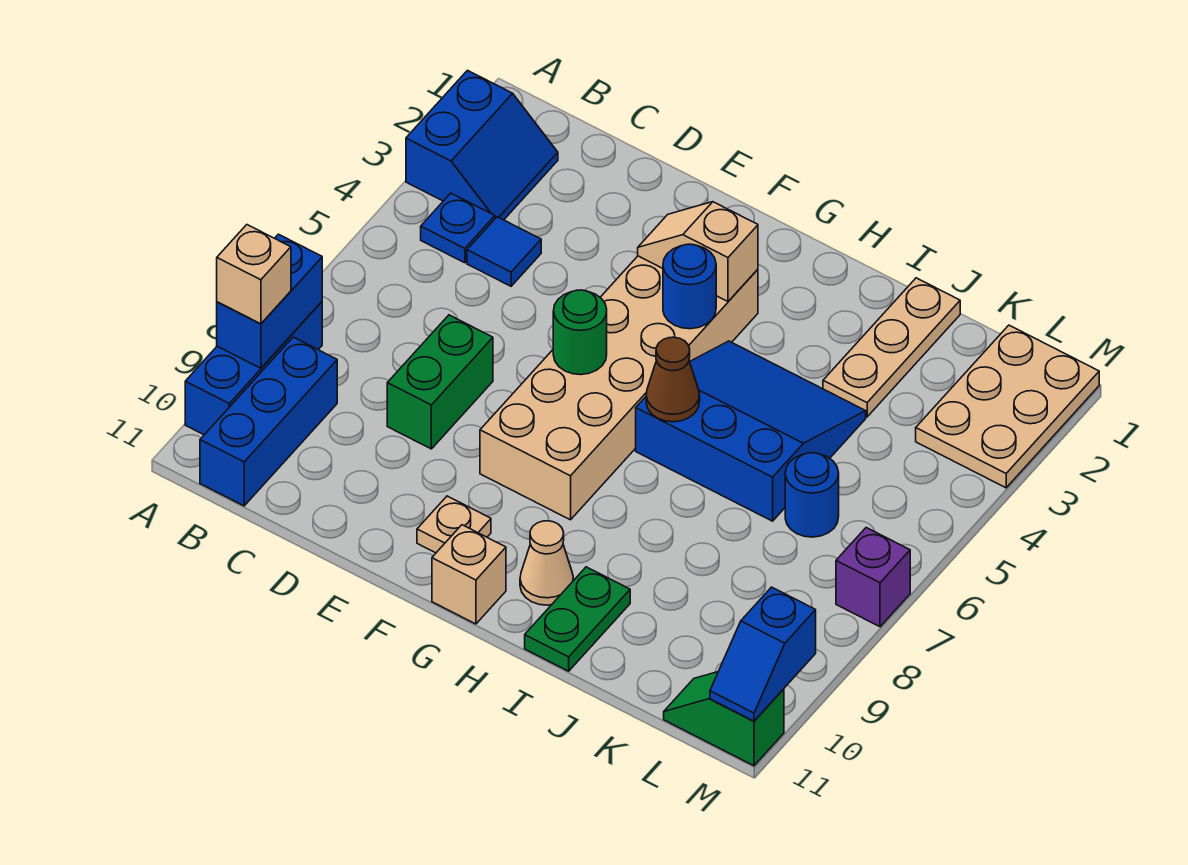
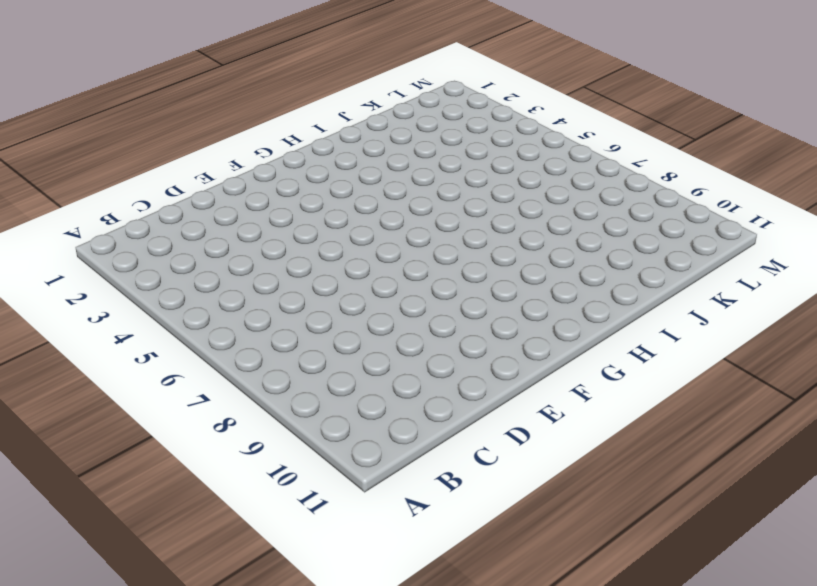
none -> blue slope A2:B3 level 1 top A
none -> blue brick A8:A10 level 1
none -> blue plate B4 level 1

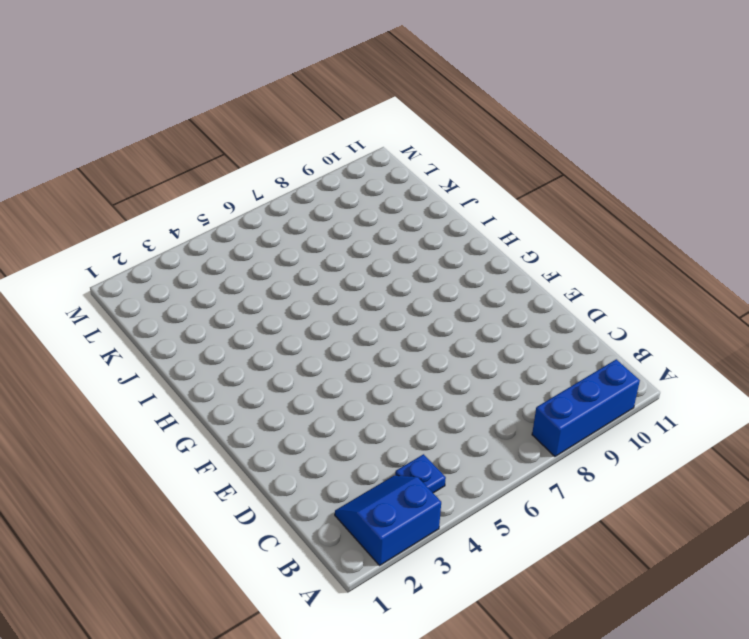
none -> blue brick B9:B11 level 1
none -> blue tile C4 level 1
none -> green brick D7:D8 level 1

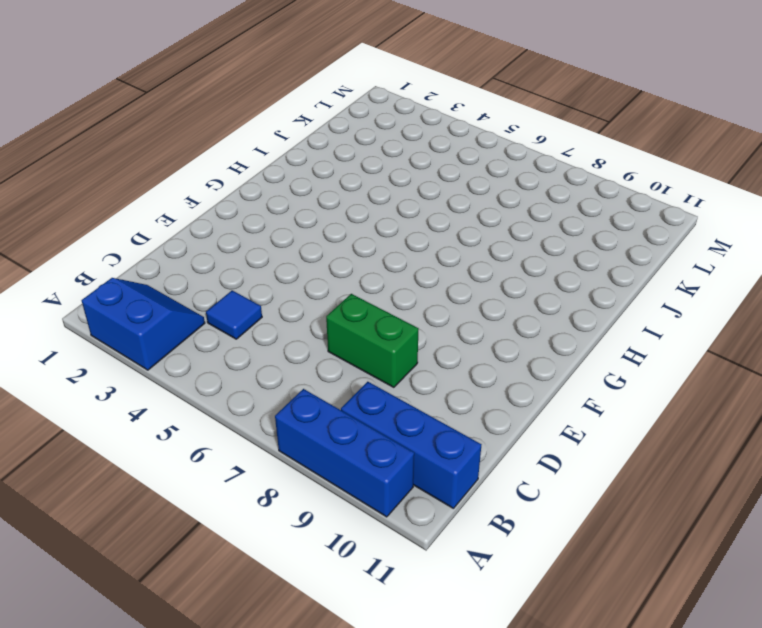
none -> blue plate B4 level 1
none -> tan brick F3:G8 level 1
none -> tan plate F10 level 1

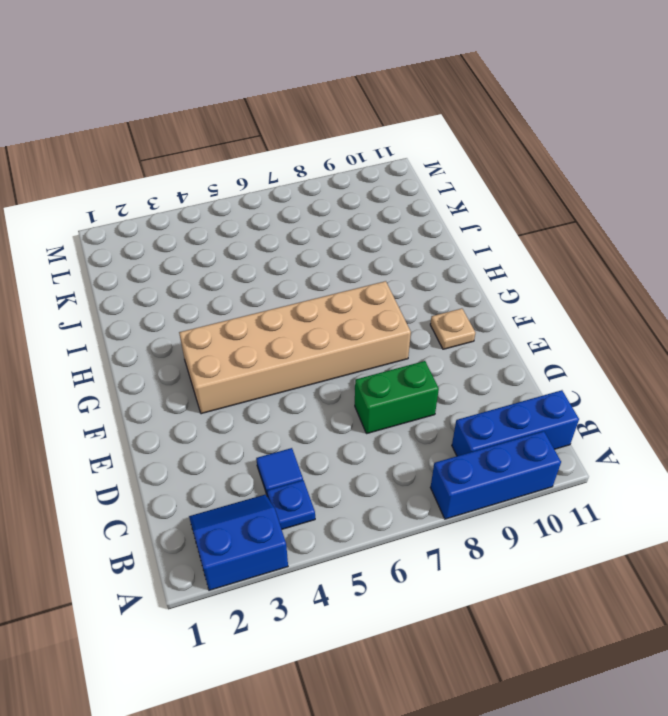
none -> tan brick G11 level 1
none -> blue slope H4:J6 level 1 top 6
none -> tan cone H10 level 1

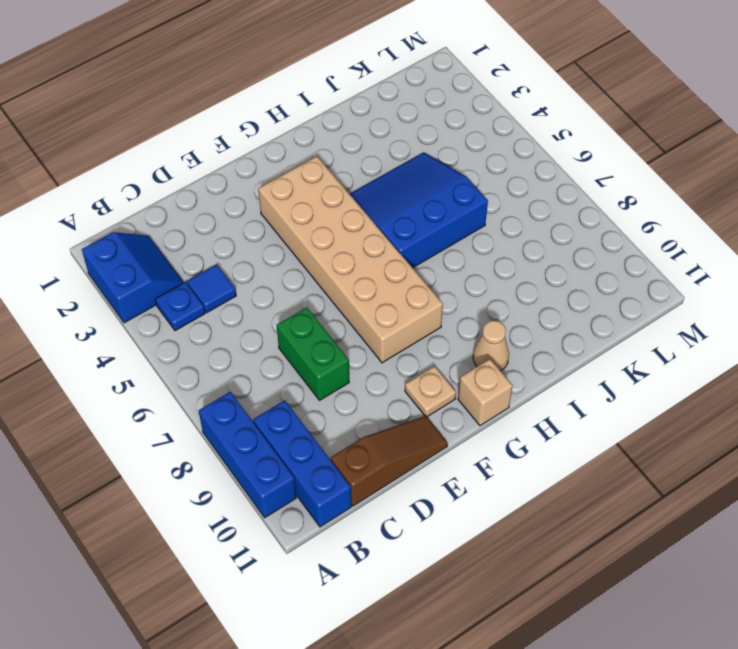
brown slope C11:E11 level 1 top C -> none
none -> green plate I10:I11 level 1
none -> tan plate J1:J3 level 1
none -> blue round brick K6 level 1

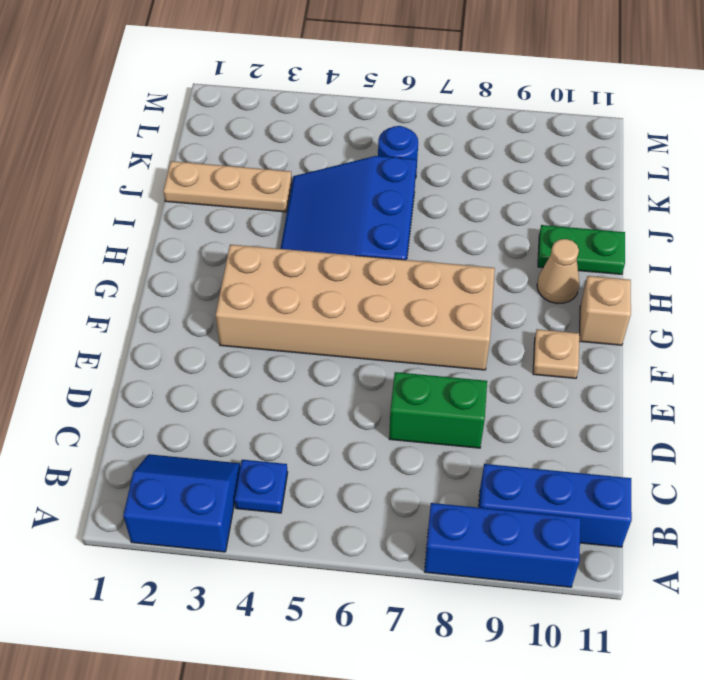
none -> blue tile C4 level 1
none -> tan plate L1:M3 level 1
none -> green slope L11:M11 level 1 top M

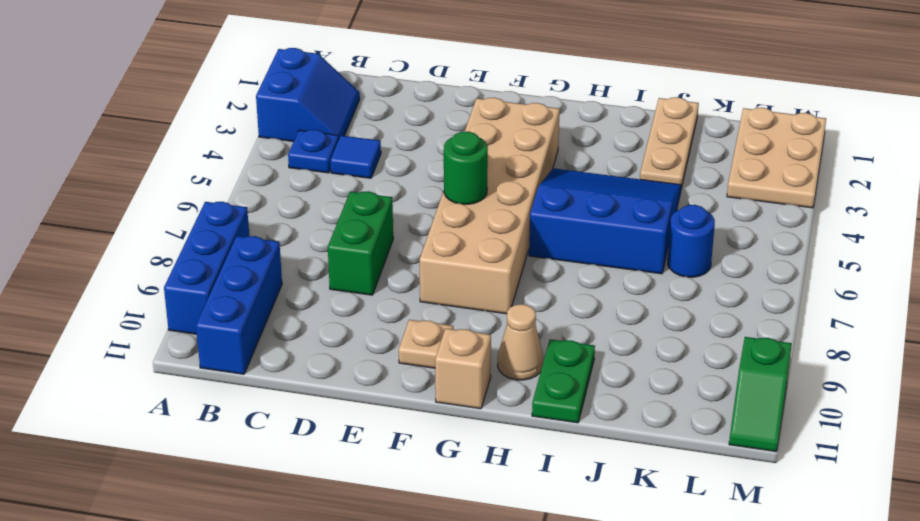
green slope M10:M11 level 1 top 10 -> green slope L11:M11 level 1 top M
none -> purple brick M7 level 1
none -> blue brick A8:A9 level 2
none -> tan slope F3:G3 level 2 top G

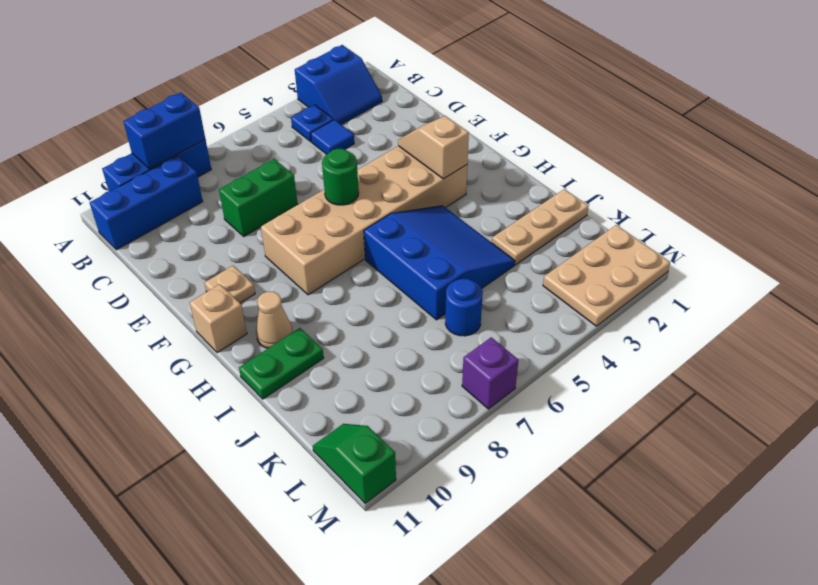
none -> blue round brick G4 level 2
none -> brown cone H6 level 2
none -> blue slope M10:M11 level 2 top 10

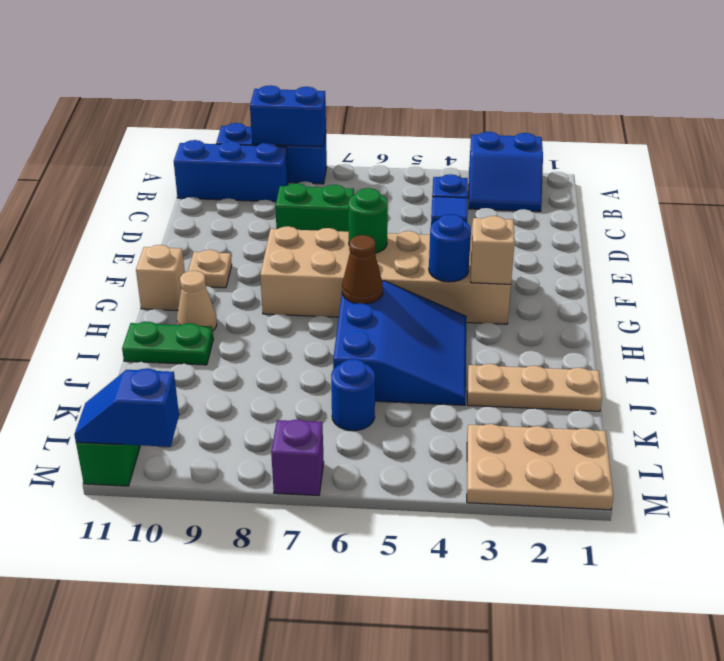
none -> tan brick A9 level 3

